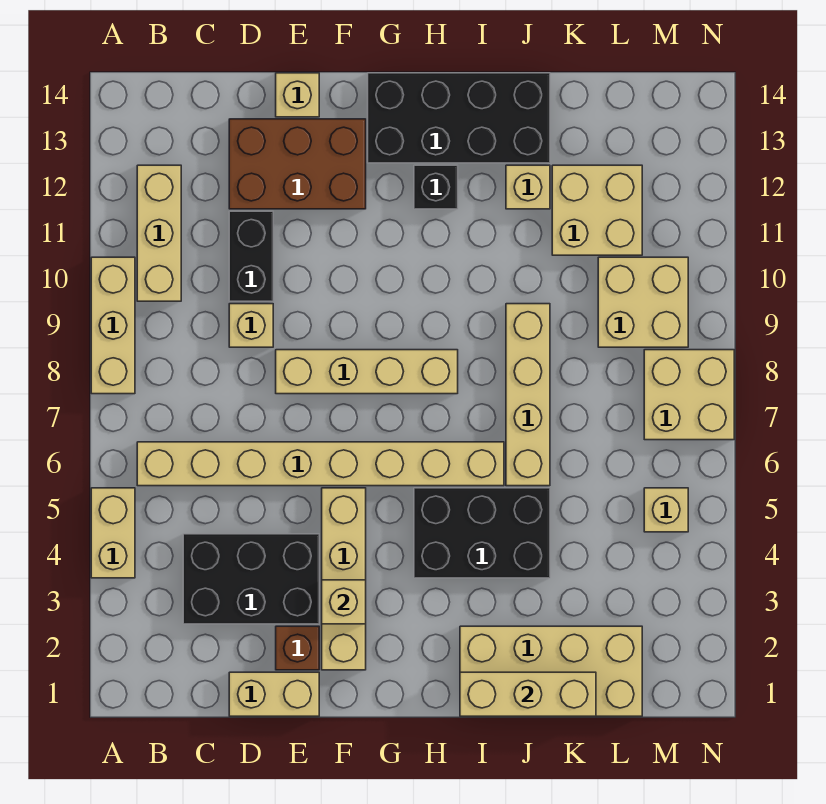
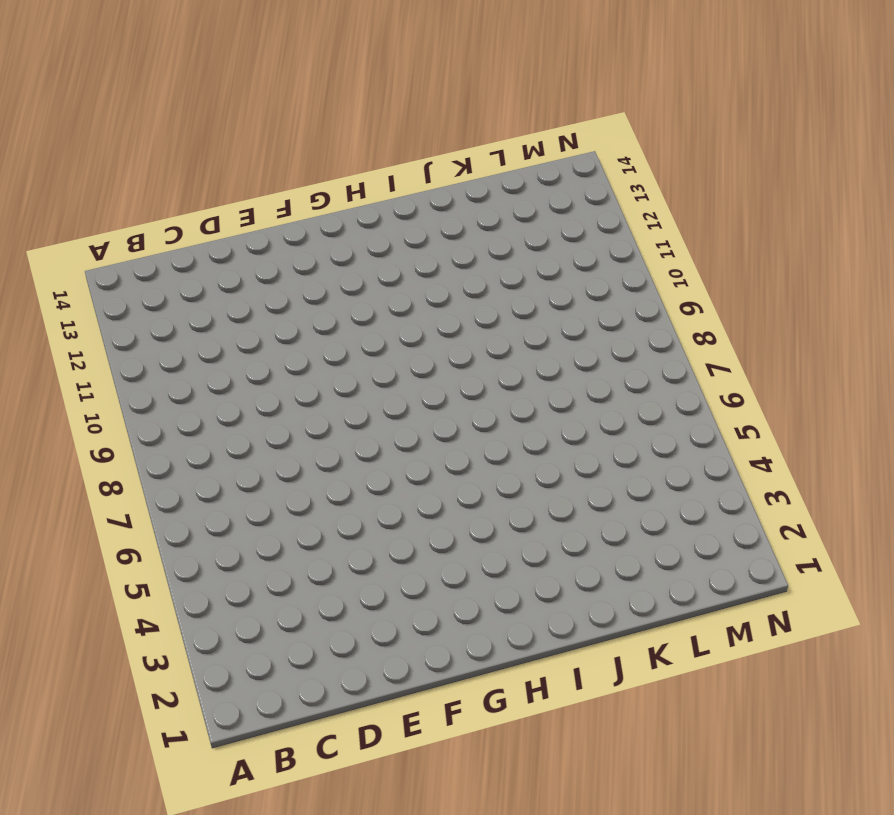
none -> tan brick A4:A5 level 1
none -> tan brick A8:A10 level 1
none -> tan brick B6:I6 level 1

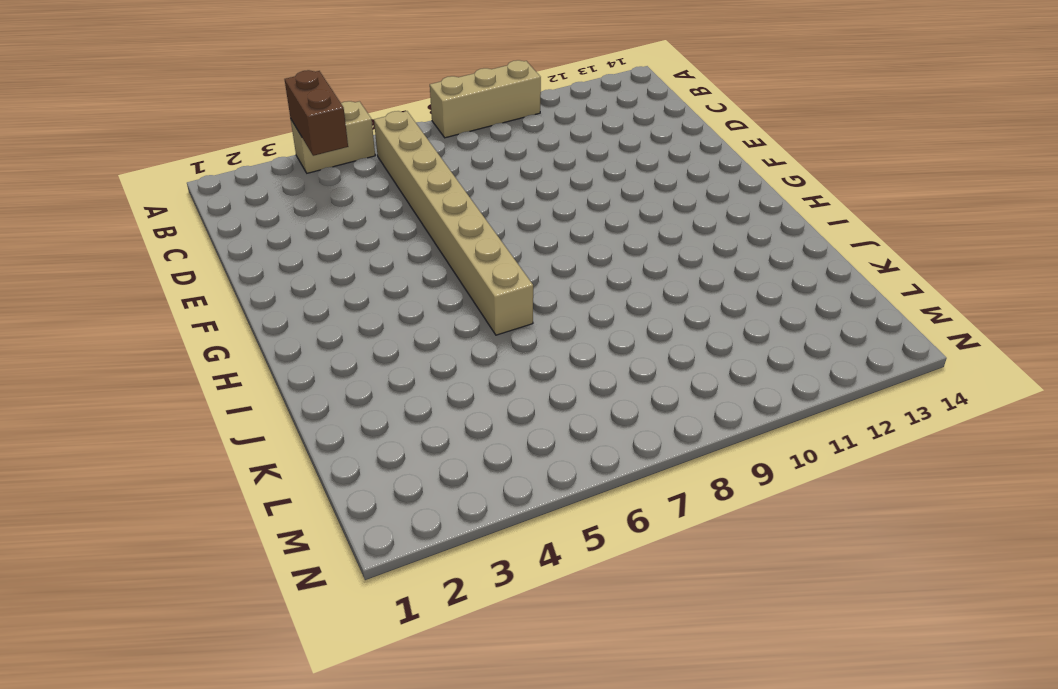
brown brick A4:B4 level 2 -> none
none -> tan brick B10:B12 level 1
none -> black brick C3:E4 level 1
none -> tan brick D1:E1 level 1

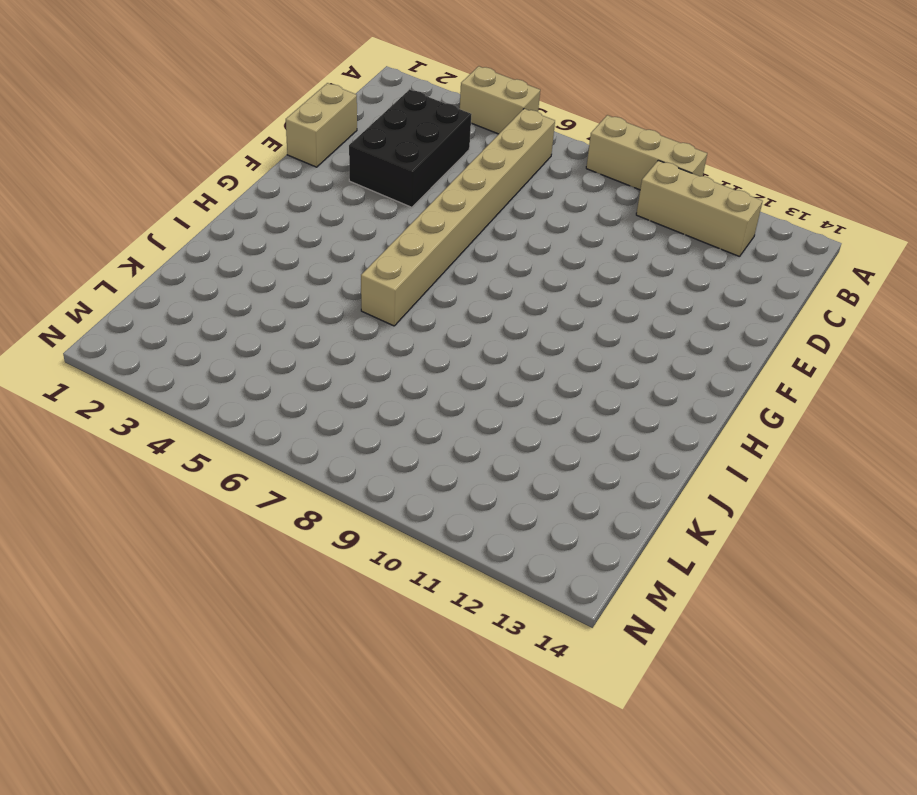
none -> tan brick D9 level 1
none -> black brick D10:D11 level 1
none -> brown brick D12:F13 level 1

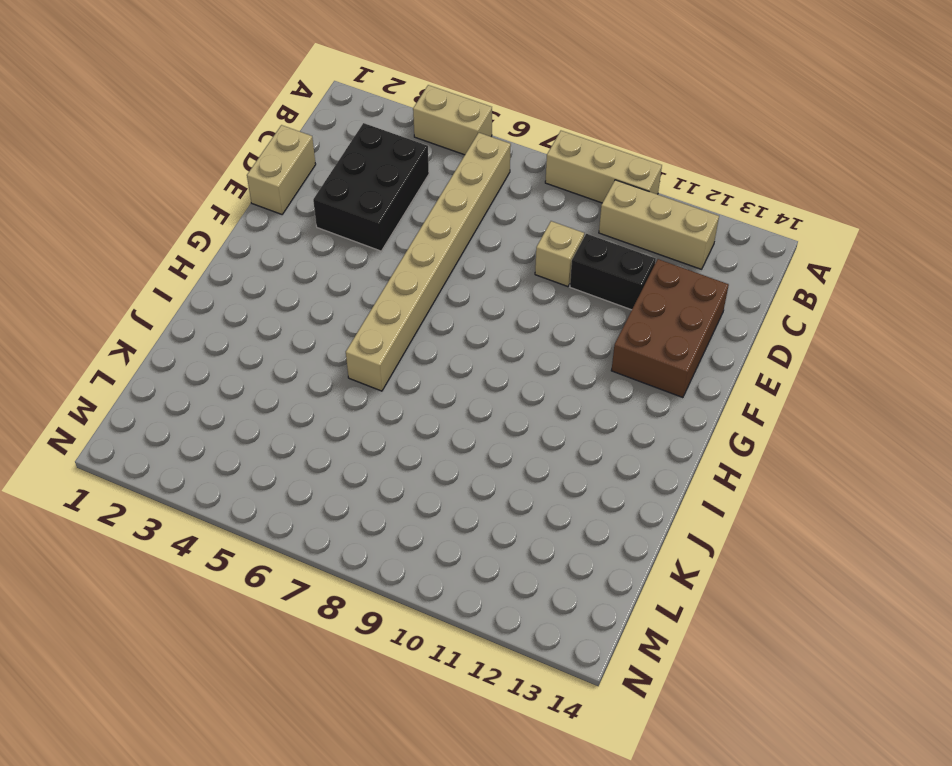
none -> brown brick E2 level 1
none -> tan brick E8:H8 level 1
none -> tan brick E14 level 1

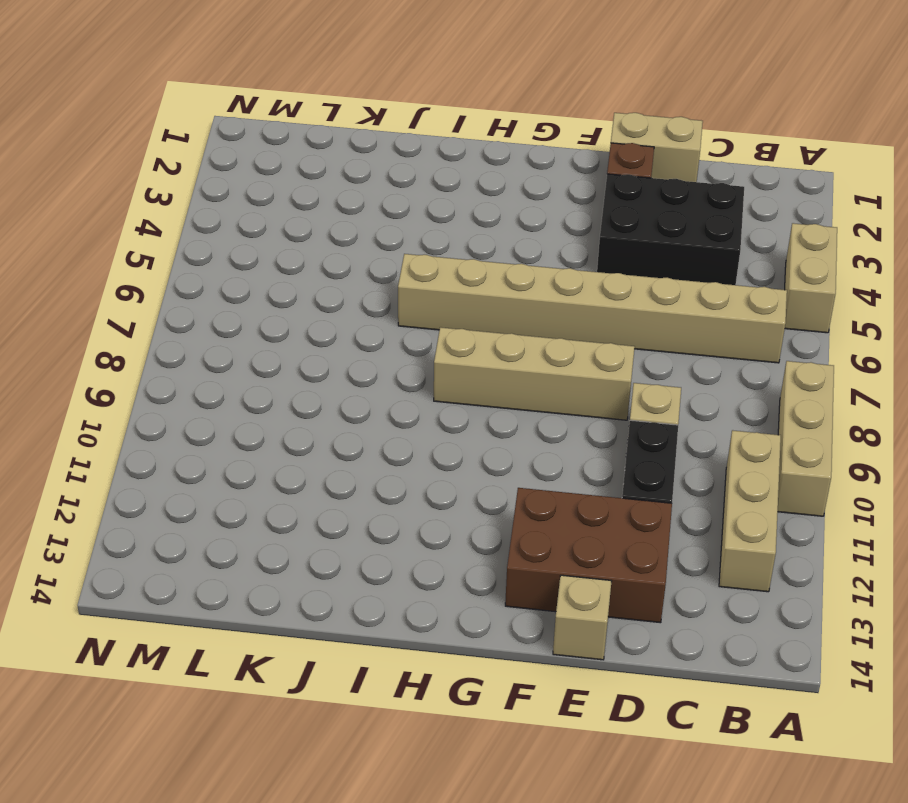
none -> tan brick F2:F5 level 1
none -> black brick G13:J14 level 1
none -> black brick H4:J5 level 1

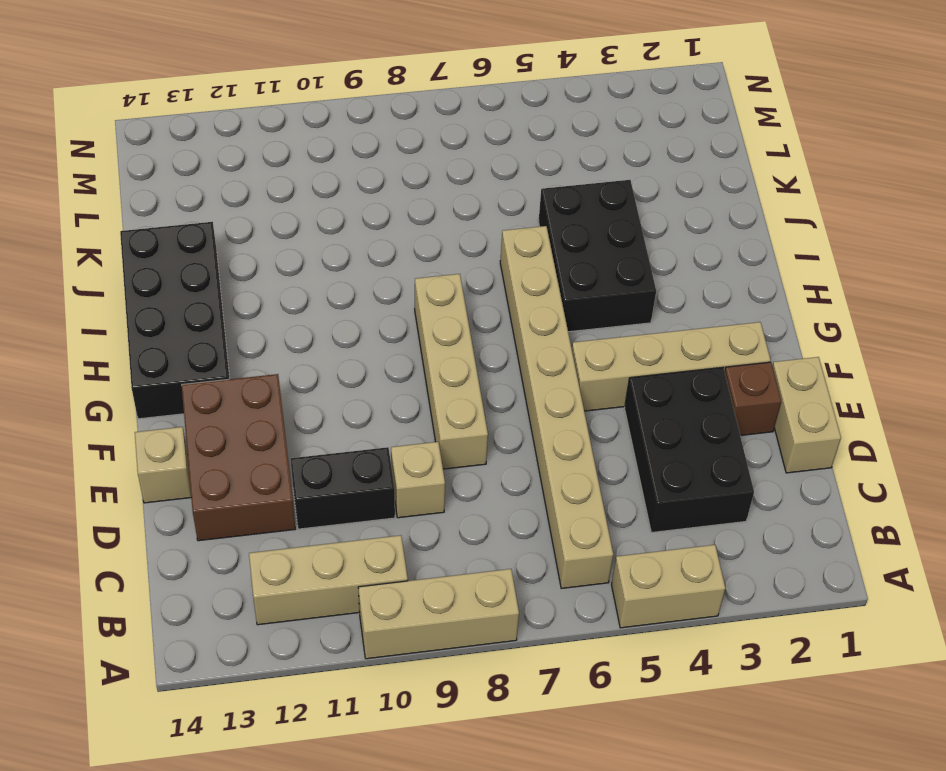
none -> black brick H12 level 1
none -> tan brick I1:L2 level 1
none -> tan brick J6:J9 level 1

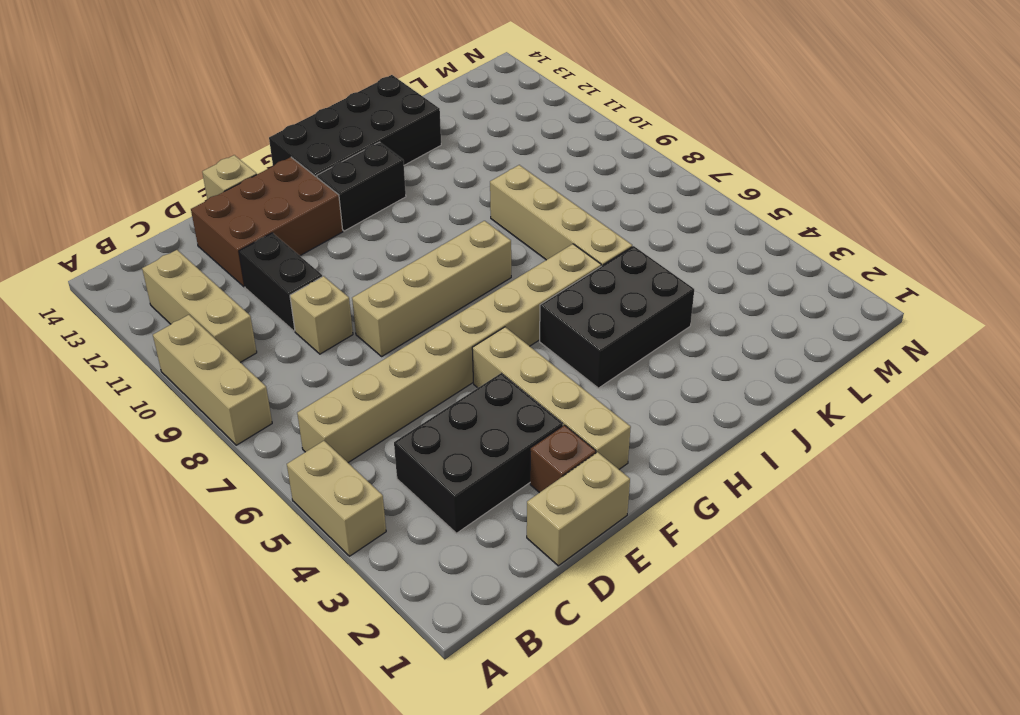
black brick G12:H12 level 1 -> black brick H12 level 1
none -> tan brick I1:L2 level 1
none -> tan brick J12 level 1
none -> tan brick K11:L12 level 1

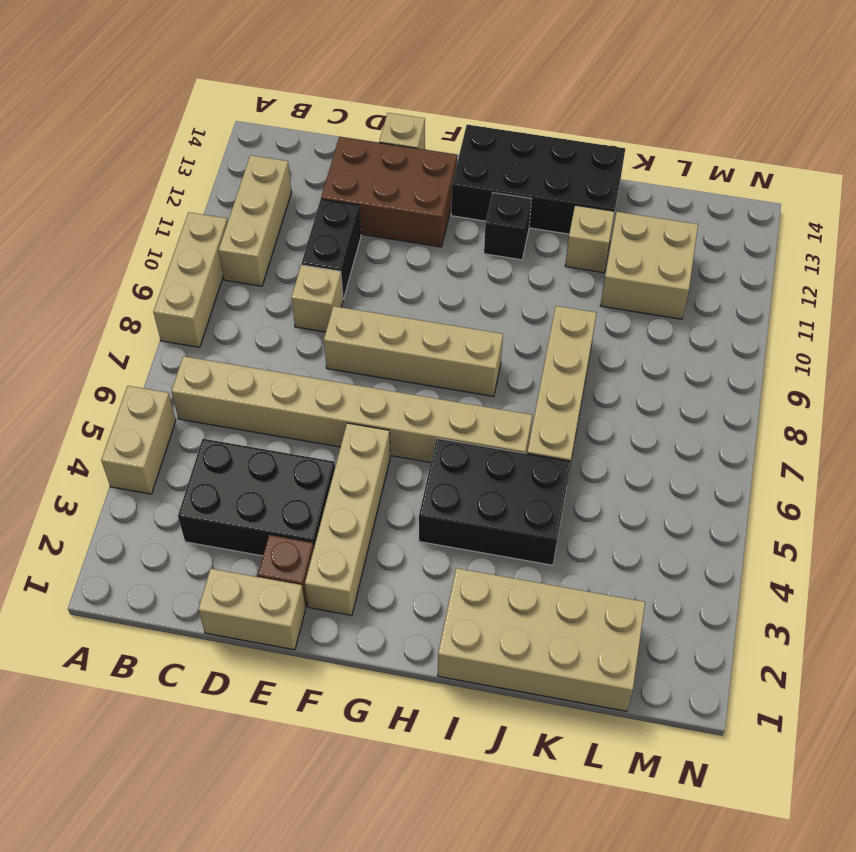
none -> tan brick L9:M10 level 1
none -> tan brick M5 level 1
none -> tan brick M7:N8 level 1

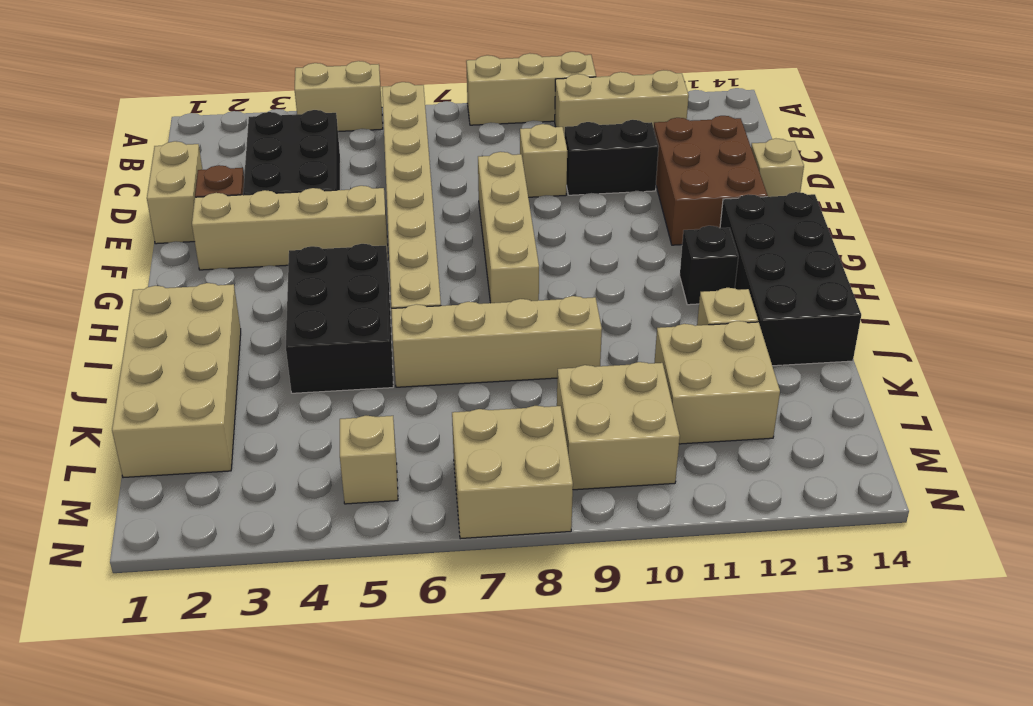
none -> tan brick F3 level 2
none -> tan brick I1:K1 level 2

